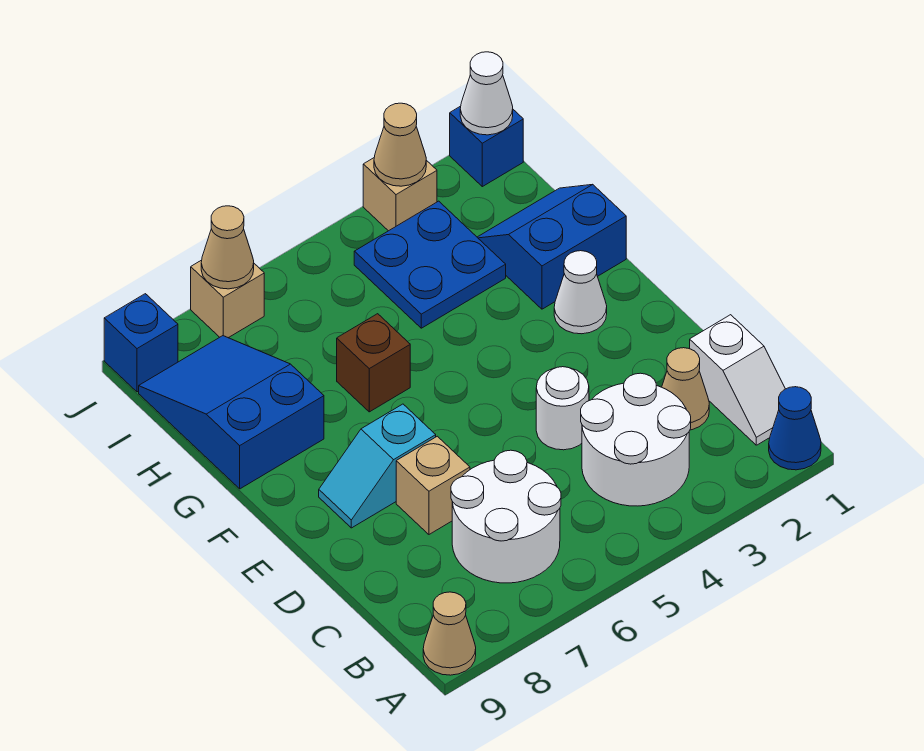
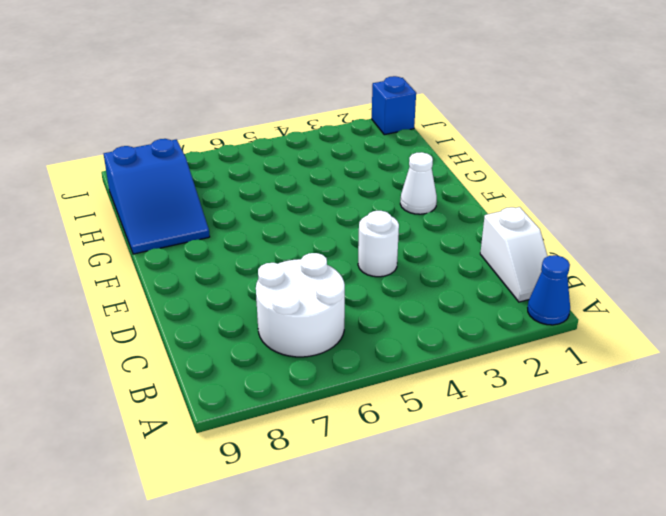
blue slope G8:I9 level 1 top I -> blue slope G8:I9 level 1 top G
none -> tan cone A9 level 1
none -> white round brick B3:C4 level 1
none -> tan cone C2 level 1

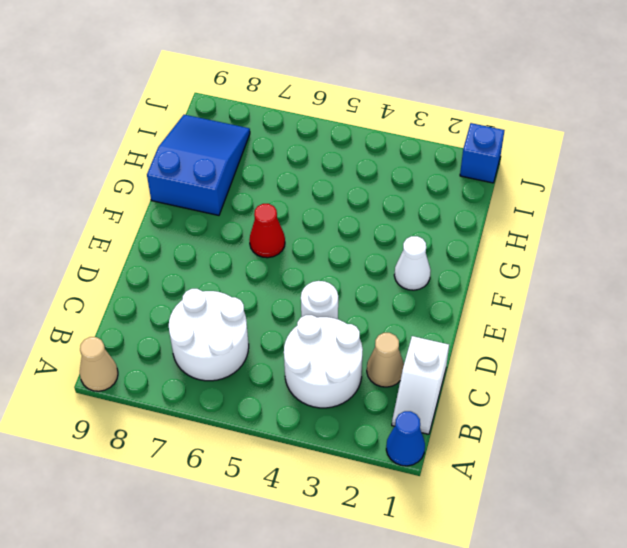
red cone F6 level 1 -> none
none -> tan brick D7 level 1
none -> cyan slope E7:E8 level 1 top 7
none -> blue slope G1:H2 level 1 top G

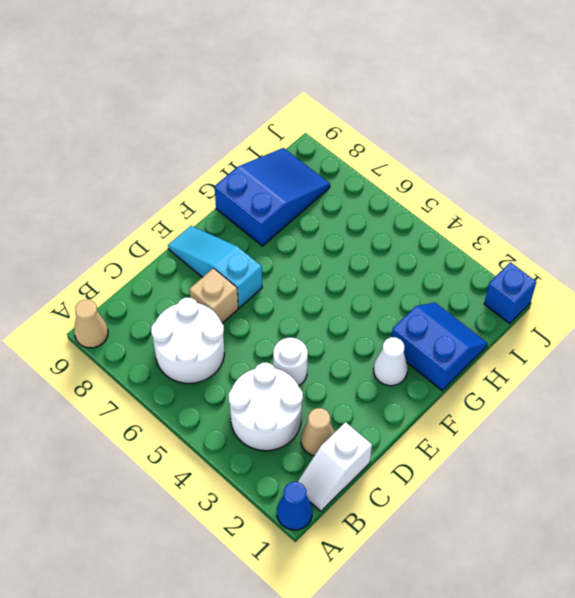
cyan slope E7:E9 level 1 top 7 -> cyan slope E7:E8 level 1 top 7
none -> brown brick G6 level 1
none -> blue plate H3:I4 level 1
none -> tan brick J3 level 1

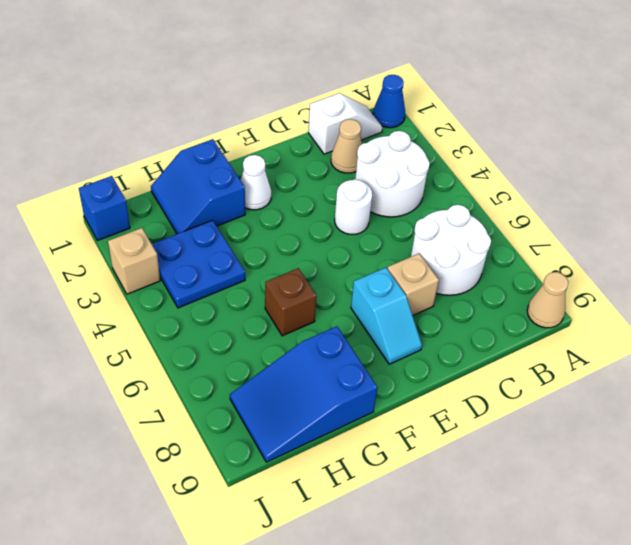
none -> tan brick J7 level 1
none -> blue brick J9 level 1
none -> white cone J1 level 2

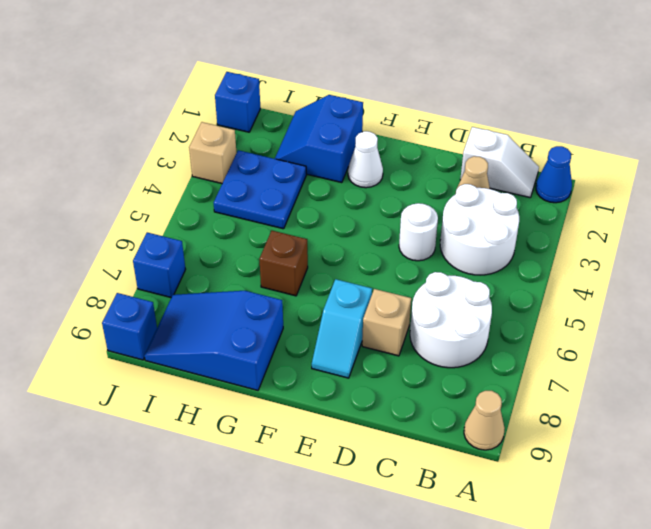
blue brick J7 level 1 -> tan brick J7 level 1
none -> white cone J1 level 2
none -> tan cone J3 level 2
none -> tan cone J7 level 2

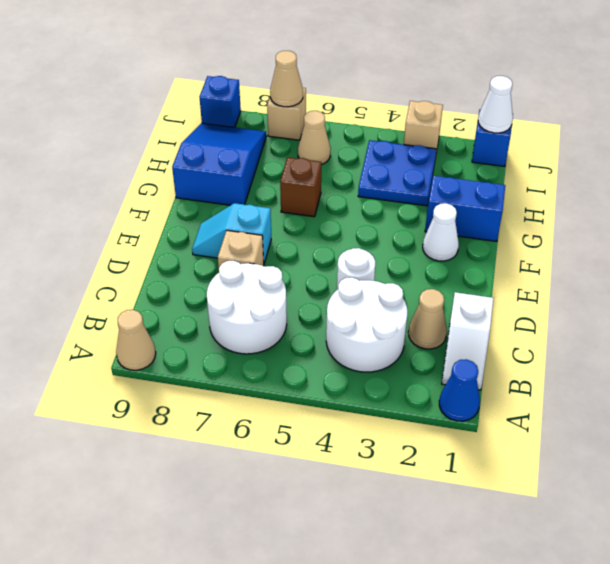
tan cone I6 level 1 -> tan cone J3 level 2

